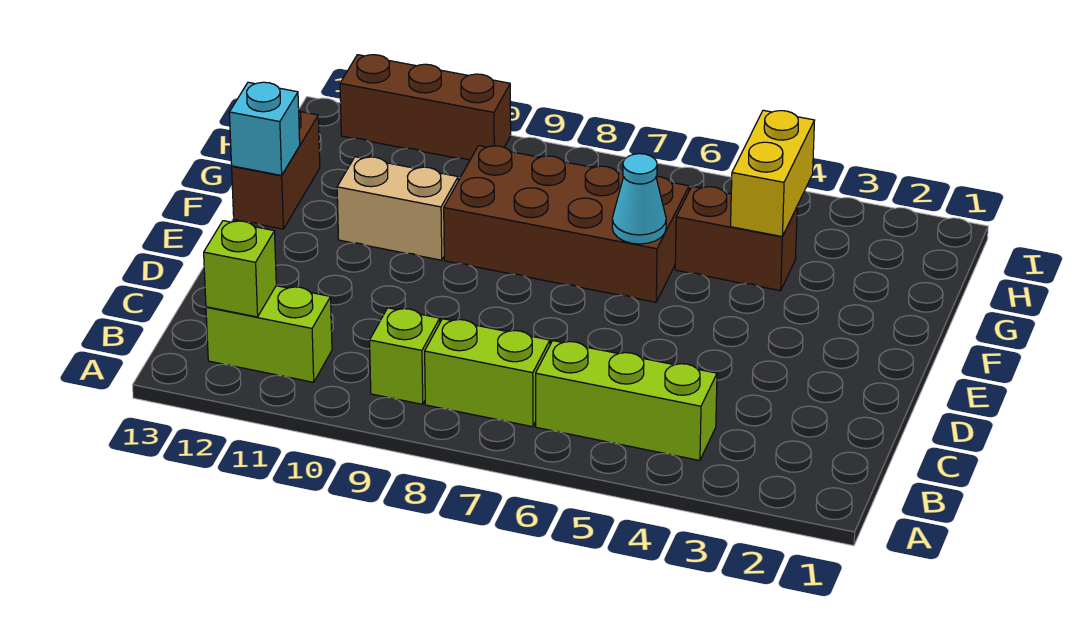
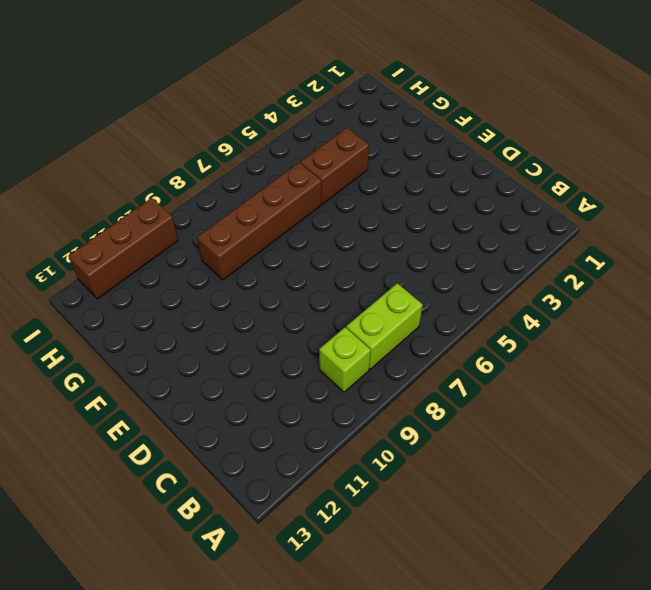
brown brick G6:G9 level 1 -> brown brick F6:G9 level 1
none -> lime brick B4:B6 level 1
none -> lime brick B11:B12 level 1
none -> tan brick F10:F11 level 1

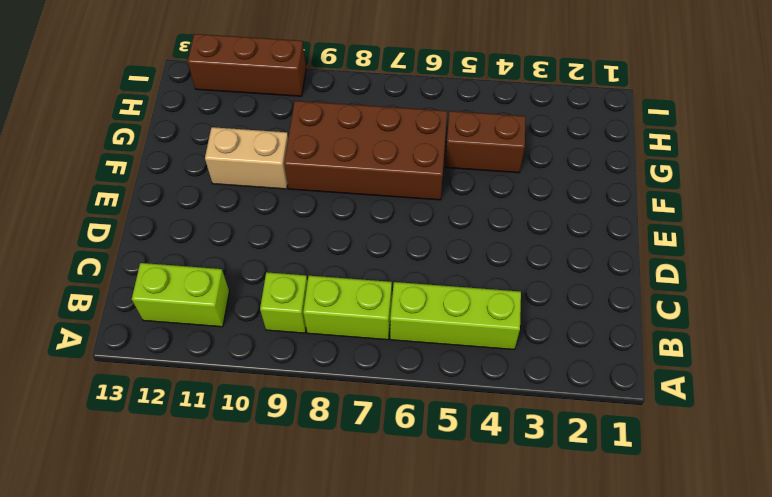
none -> brown brick F13:G13 level 1
none -> lime brick B12 level 2
none -> cyan cone F6 level 2

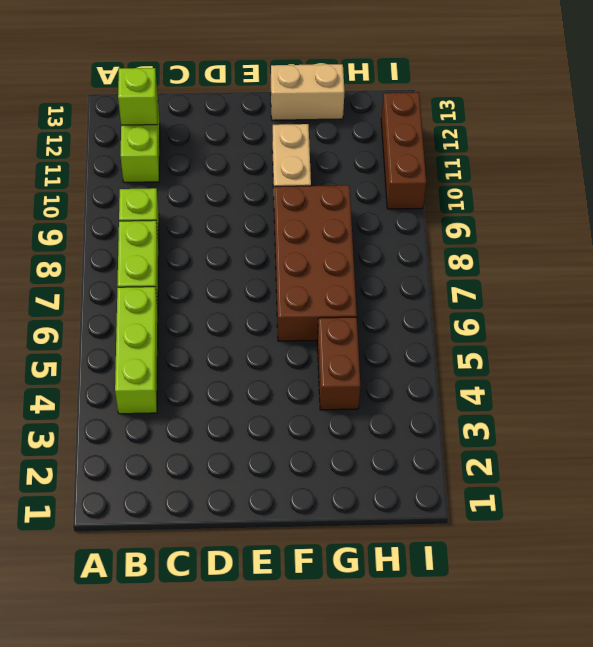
tan brick F13:G13 level 1 -> brown brick F13:G13 level 1
none -> cyan cone F6 level 2
none -> cyan brick F13 level 2
none -> yellow brick G4:H4 level 2

